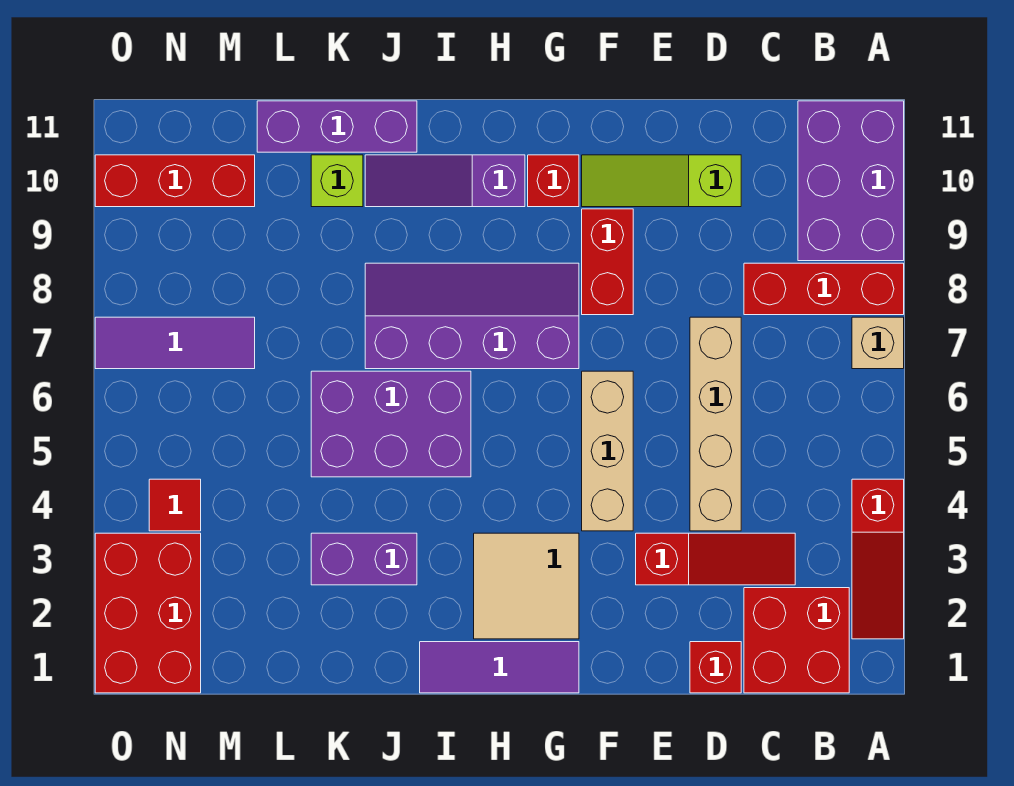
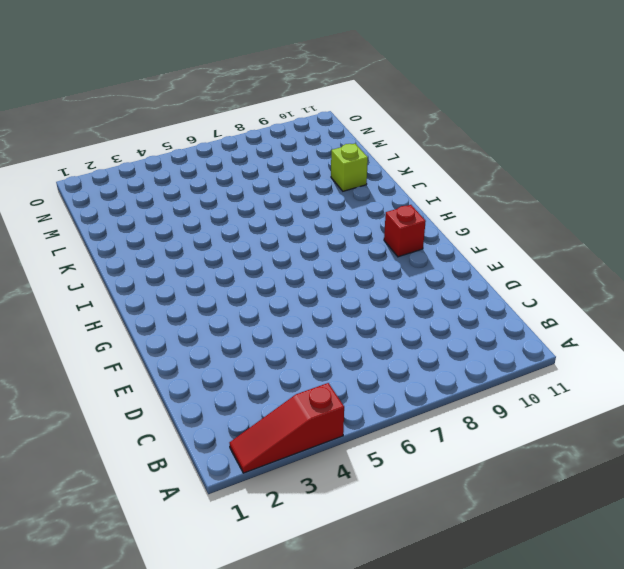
none -> tan brick A7 level 1
none -> red brick A8:C8 level 1
none -> purple brick A9:B11 level 1

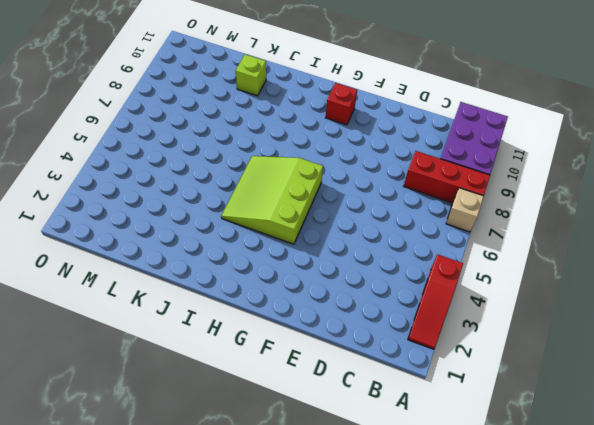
lime slope G4:I6 level 1 top G -> purple brick I5:K6 level 1
none -> red brick B1:C2 level 1
none -> red slope C3:E3 level 1 top E
none -> red brick D1 level 1

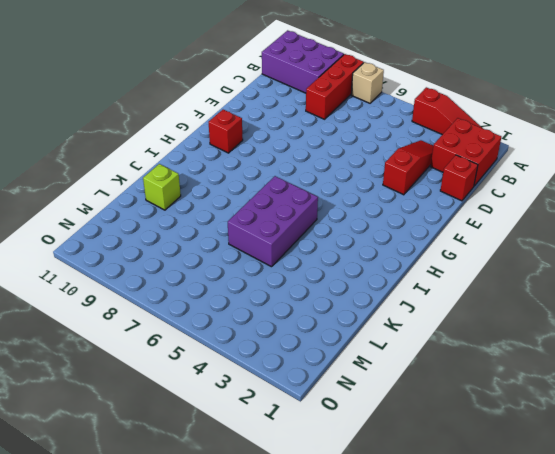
none -> tan brick D4:D7 level 1
none -> lime slope D10:F10 level 1 top D
none -> tan brick F4:F6 level 1

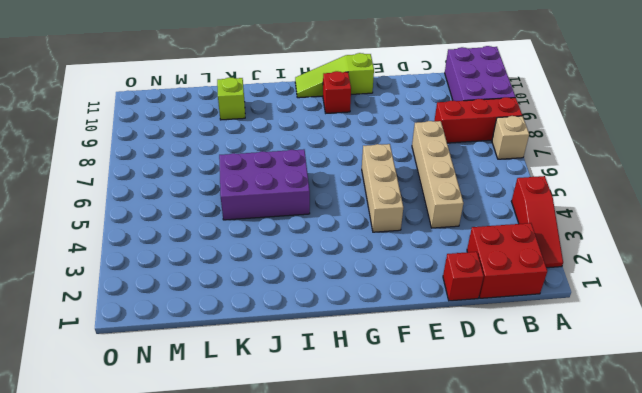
lime slope F11:H11 level 1 top F -> lime slope D10:F10 level 1 top D
none -> red slope C3:E3 level 1 top E
none -> red brick F8:F9 level 1
none -> purple tile G1:I1 level 1

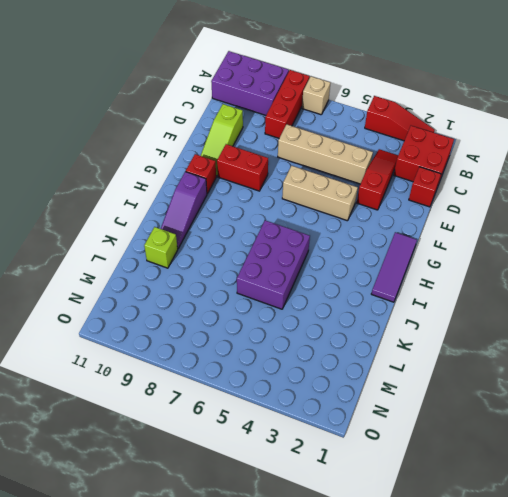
none -> tan tile G2:H3 level 1
none -> purple slope G7:J8 level 1 top 7
none -> purple brick J3:K3 level 1

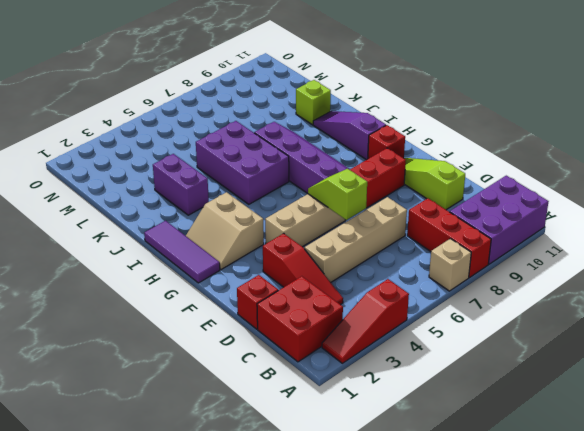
lime slope E6:F6 level 2 top E -> none
tan slope G2:H3 level 1 top 3 -> tan tile G2:H3 level 1
none -> purple brick J11:L11 level 1
none -> purple tile M7:O7 level 1
none -> red brick M10:O10 level 1

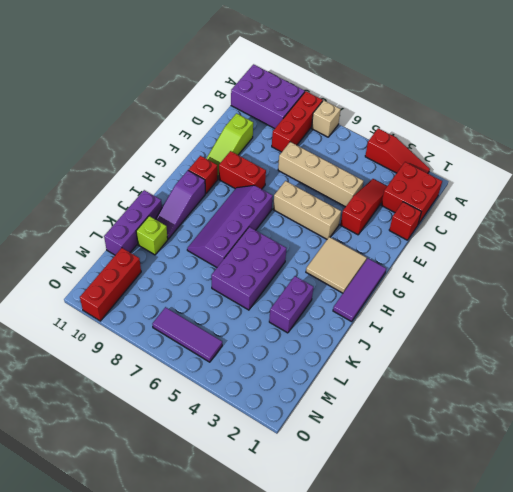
purple tile N5:N7 level 1 -> purple tile M7:O7 level 1
none -> red brick N1:O3 level 1
none -> red tile N4 level 1

